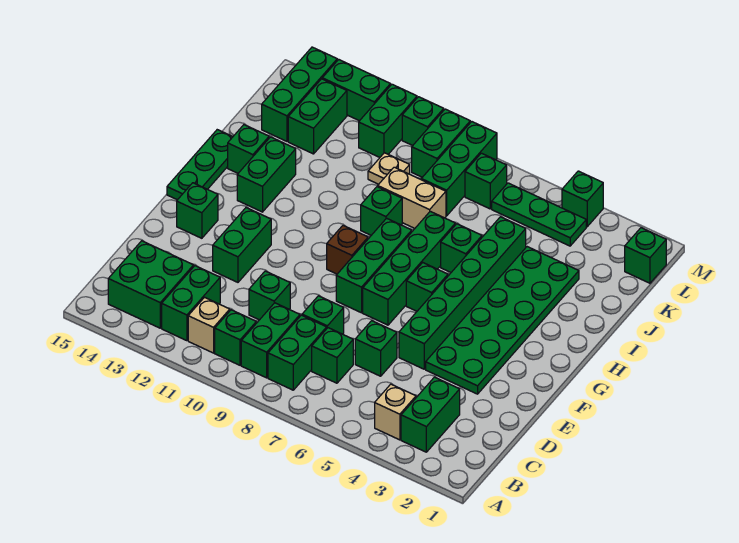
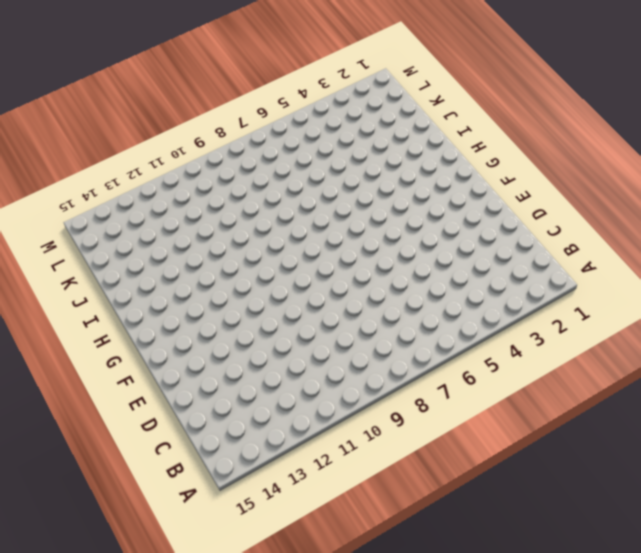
none -> green brick B3:C3 level 1
none -> tan brick B4 level 1
none -> green brick B8:C8 level 1
none -> green brick B9:C9 level 1

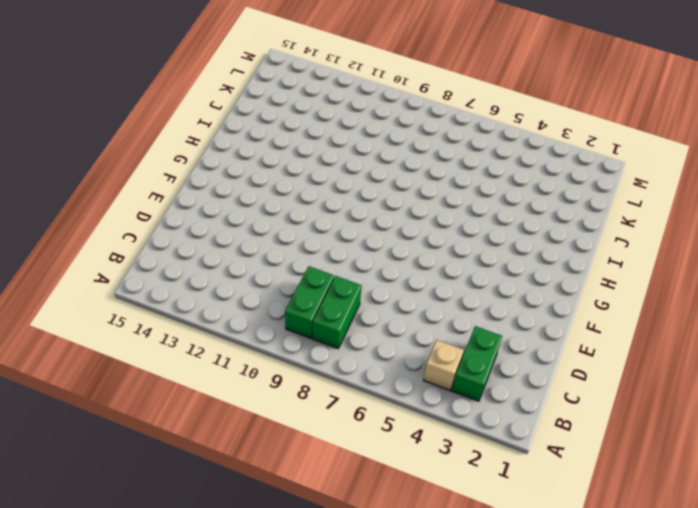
none -> green brick B10 level 1
none -> tan brick B11 level 1
none -> green brick B12:C12 level 1
none -> green brick B13:C14 level 1

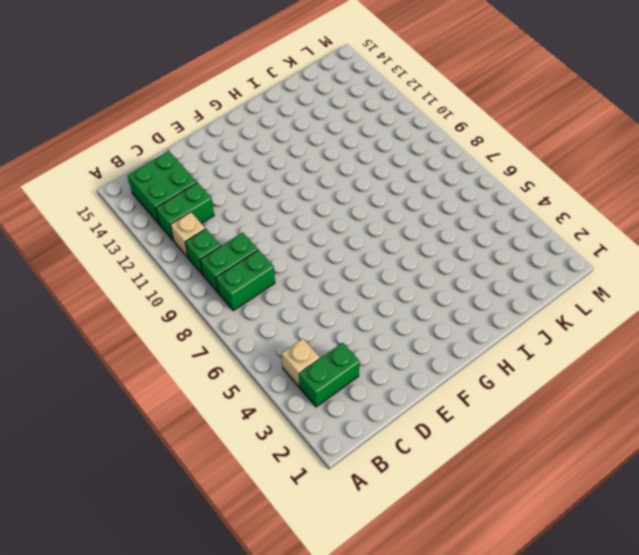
none -> green brick C7 level 1
none -> green brick D6 level 1
none -> green brick D8 level 1
none -> green brick D10 level 1

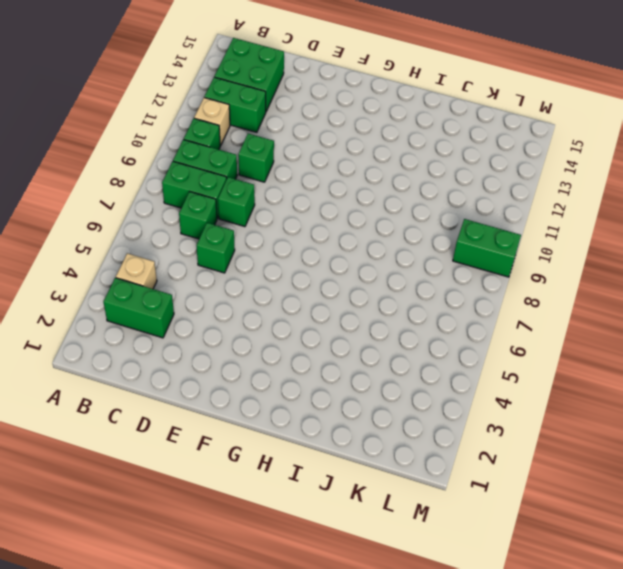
none -> green plate E3:J4 level 1
none -> green brick E5:J5 level 1
none -> green brick E12:F12 level 1
none -> green brick F7:I7 level 1

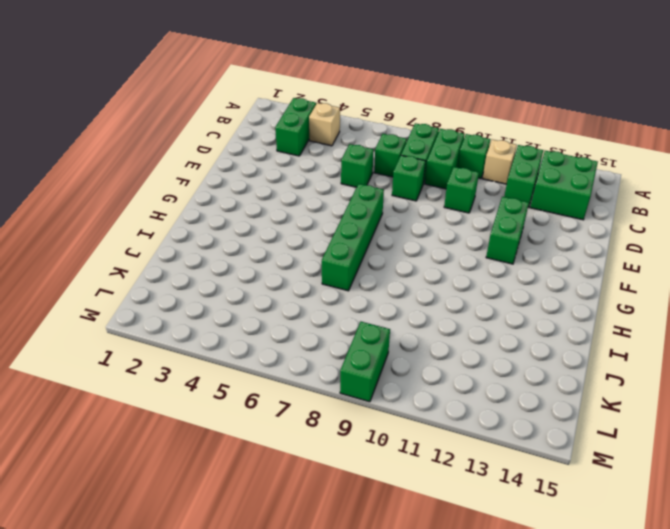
none -> green plate E3:J4 level 1
none -> green brick E5:J5 level 1
none -> green brick F8:H8 level 1
none -> green brick F14 level 1

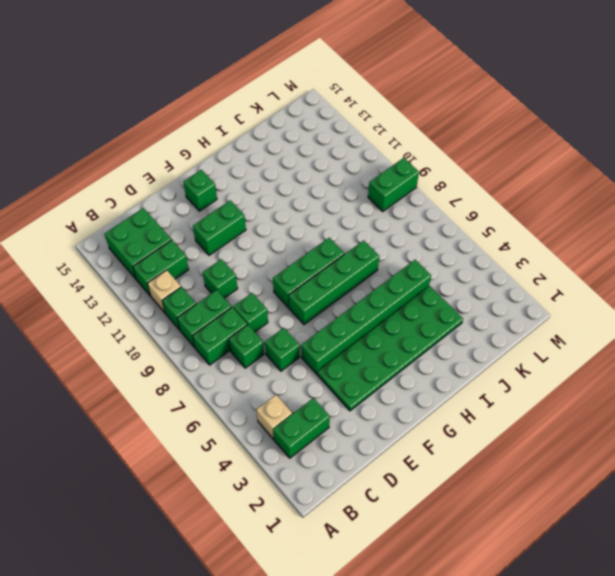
none -> green brick G6 level 1
none -> brown brick G9 level 1
none -> green plate G15:I15 level 1
none -> green brick H13:I13 level 1

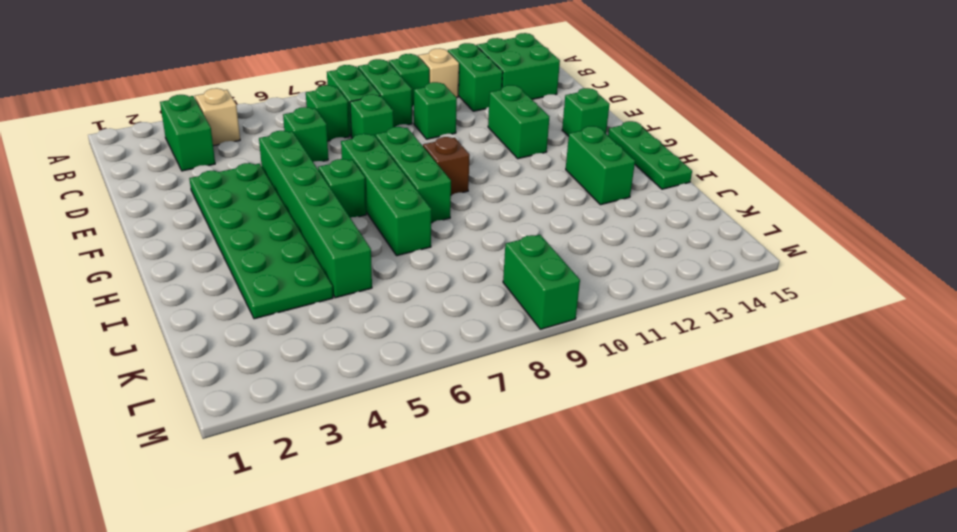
none -> green brick I6 level 1
none -> green brick I9 level 1
none -> green brick I14 level 1
none -> tan brick J8:J9 level 1

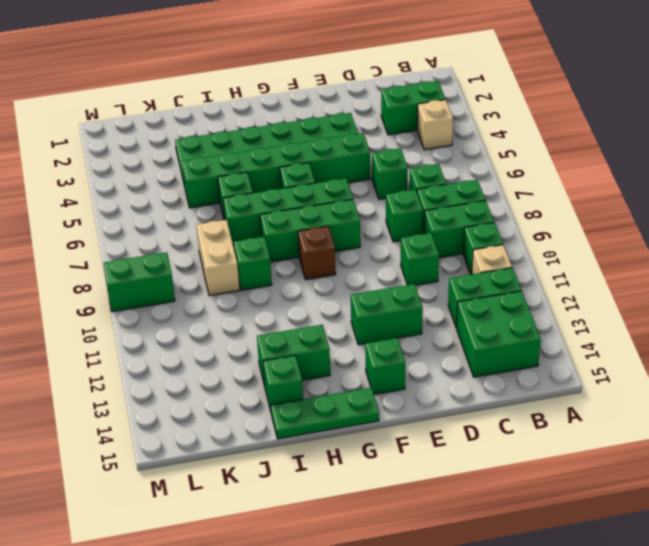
none -> green brick K8:M8 level 1
none -> tan plate K10 level 1
none -> green brick K13:L13 level 1
none -> green brick K14:M14 level 1

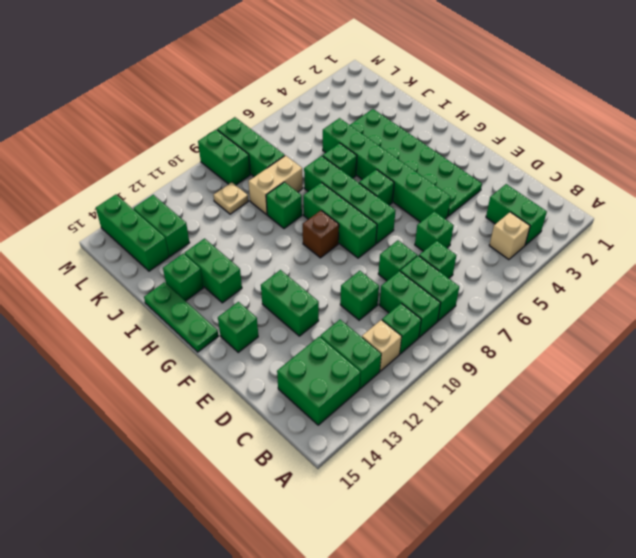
none -> green brick L1 level 1
none -> green plate L4:L6 level 1
none -> green brick L7 level 1
none -> green brick L11:M11 level 1

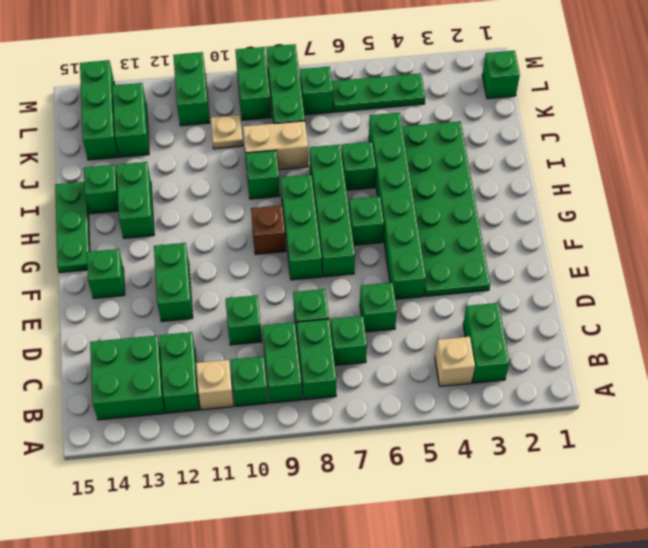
none -> green brick M4 level 1
none -> green brick M10 level 1
none -> green brick M12:M13 level 1

